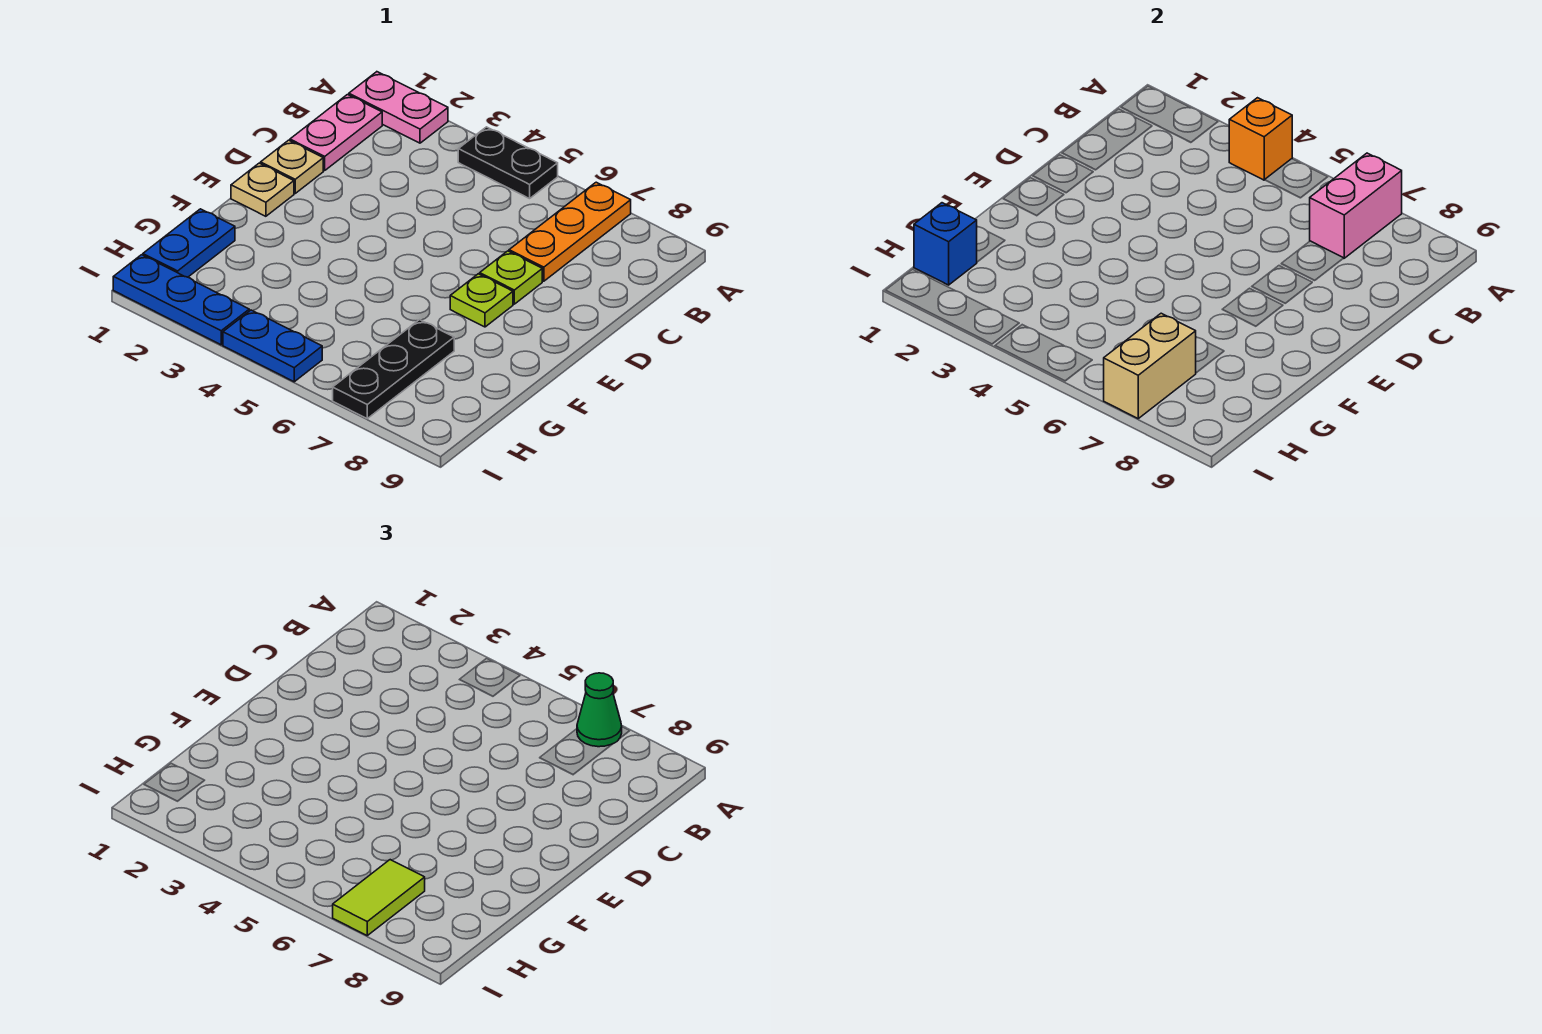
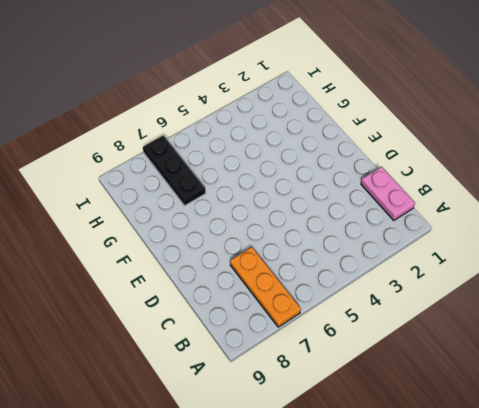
none -> pink plate A1:A2 level 1
none -> black plate A4:A5 level 1
none -> tan plate D1 level 1

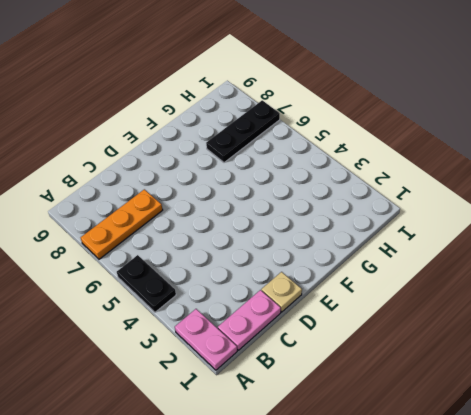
none -> lime plate D7 level 1
none -> tan plate E1 level 1
none -> lime plate E7 level 1

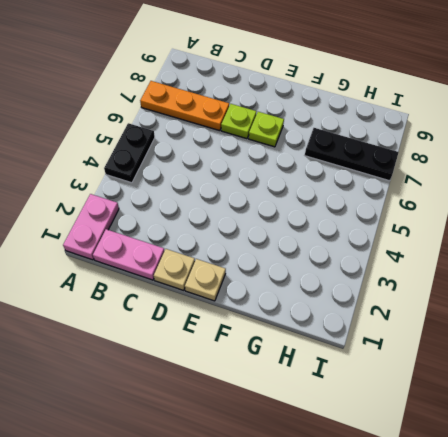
none -> blue plate G1:H1 level 1
none -> blue plate I1:I3 level 1
none -> blue plate I4:I5 level 1

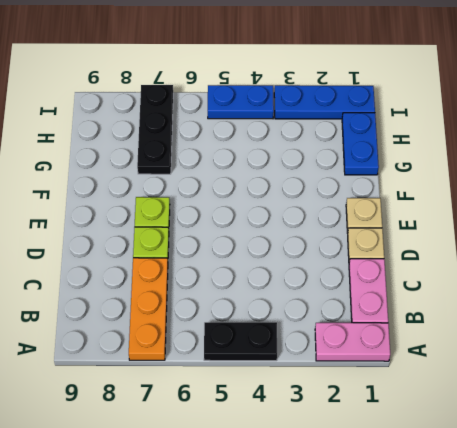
none -> orange brick A4 level 2
none -> pink brick A7:B7 level 2
none -> blue brick H1 level 2

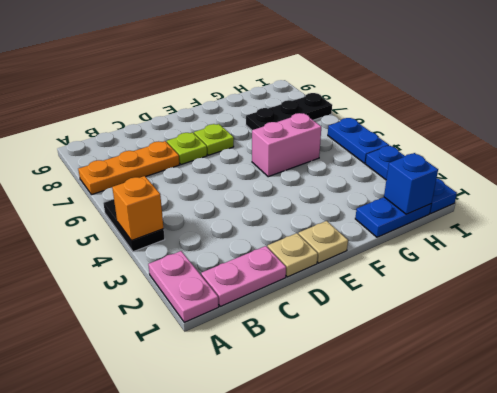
pink brick F5:G5 level 1 -> pink brick A7:B7 level 2
none -> tan brick H7:I7 level 2
none -> green cone A7 level 3
none -> lime tile H7:I7 level 3

